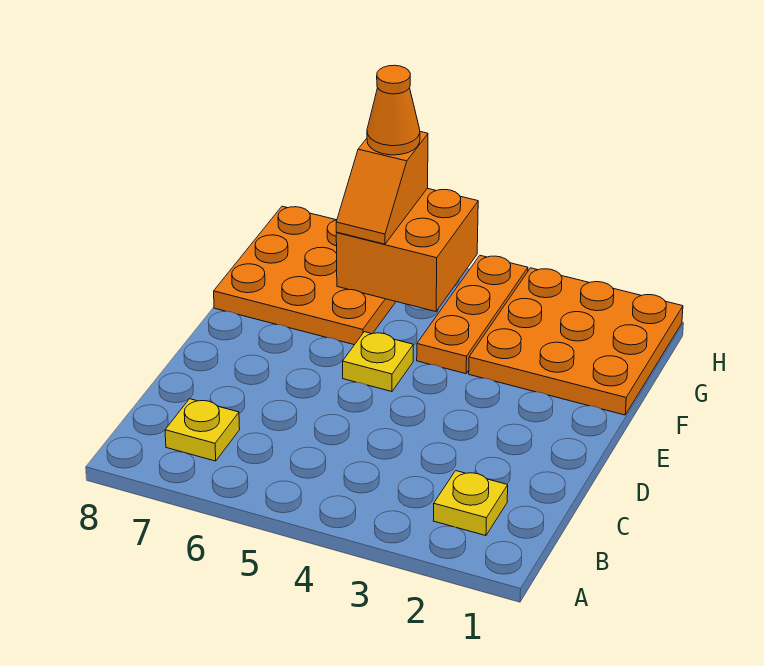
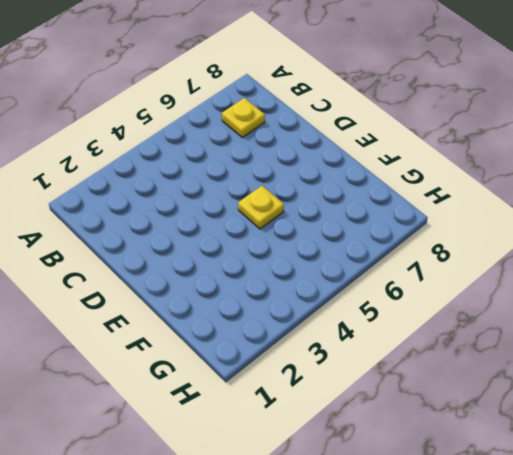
none -> yellow plate B2 level 1
none -> orange plate F1:H3 level 1

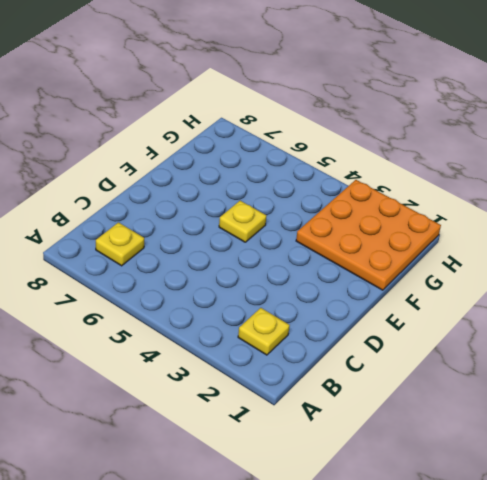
none -> orange plate F4:H4 level 1
none -> orange plate F6:H8 level 1

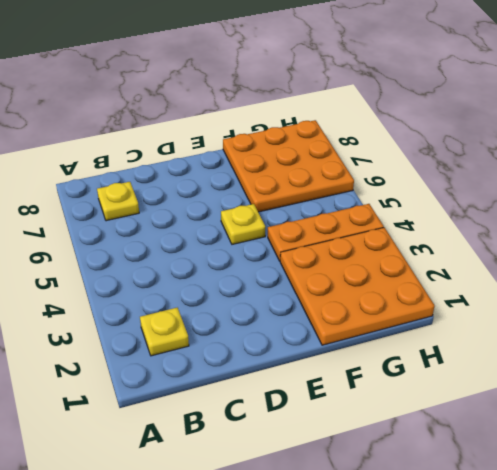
none -> orange brick G5:H6 level 2
none -> orange slope G6:H6 level 3 top H

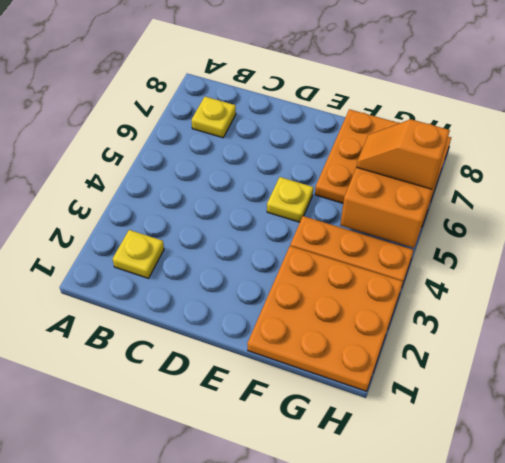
none -> orange cone H6 level 4

